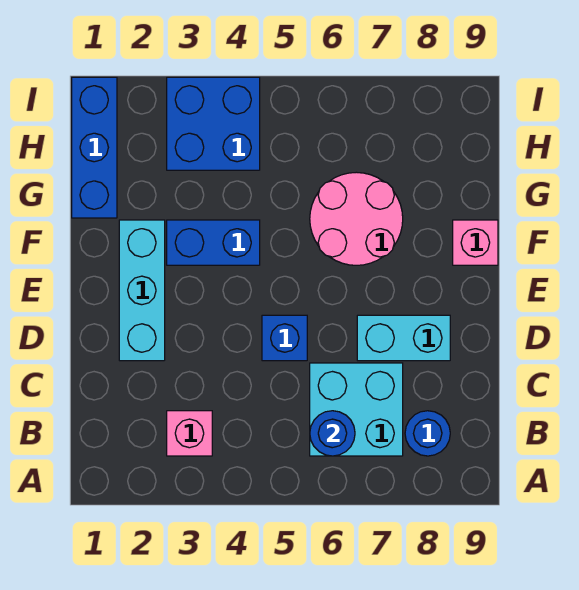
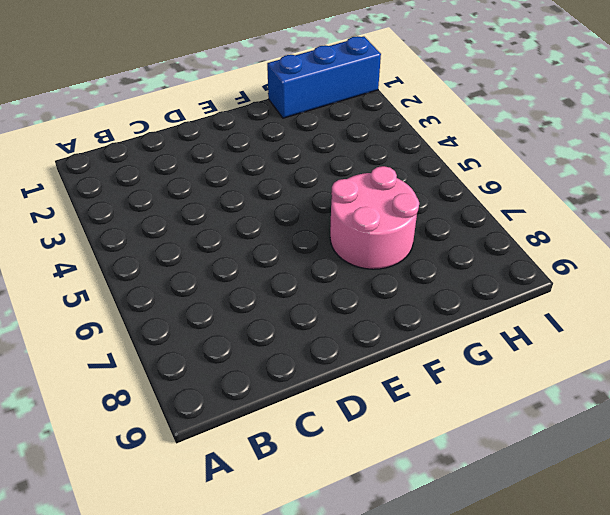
none -> pink brick B3 level 1
none -> cyan brick B6:C7 level 1
none -> blue round brick B8 level 1

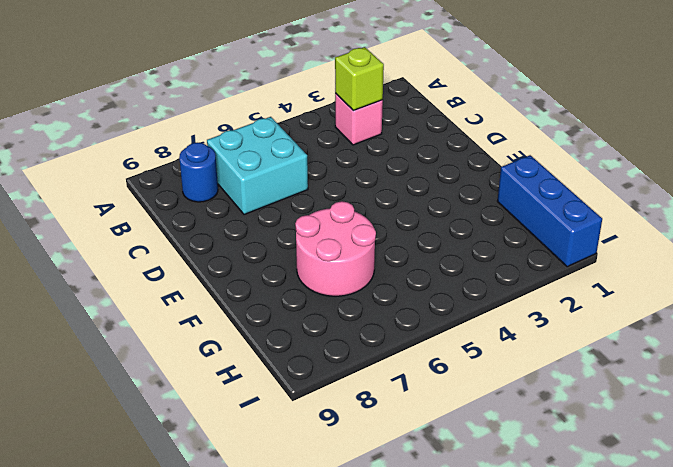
lime brick B3 level 2 -> none
none -> cyan brick D2:F2 level 1
none -> blue brick D5 level 1
none -> cyan brick D7:D8 level 1

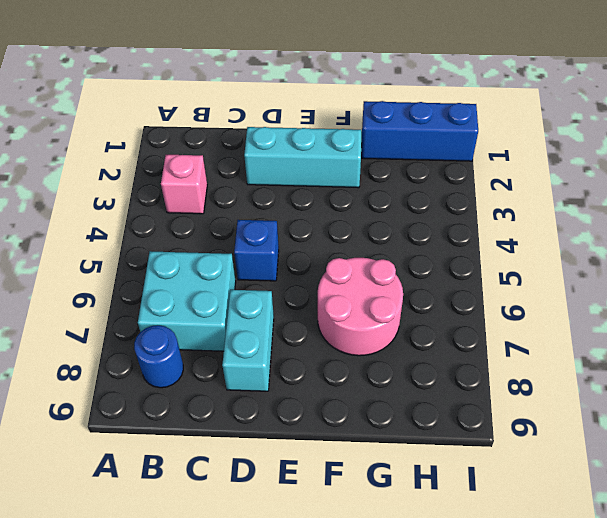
none -> blue brick F3:F4 level 1
none -> pink brick F9 level 1
none -> blue brick H3:I4 level 1

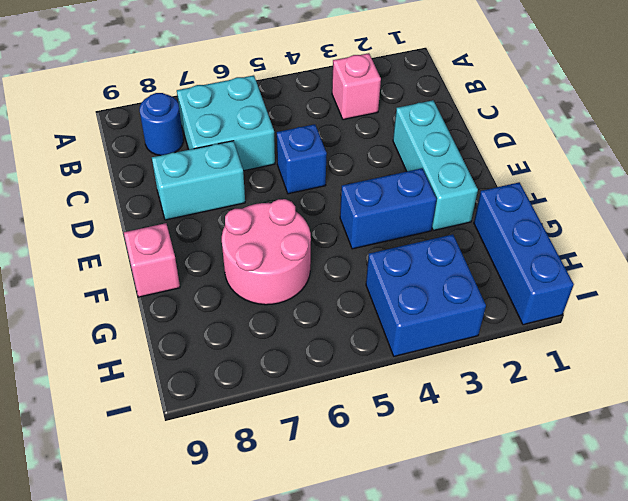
none -> blue round brick B6 level 2

